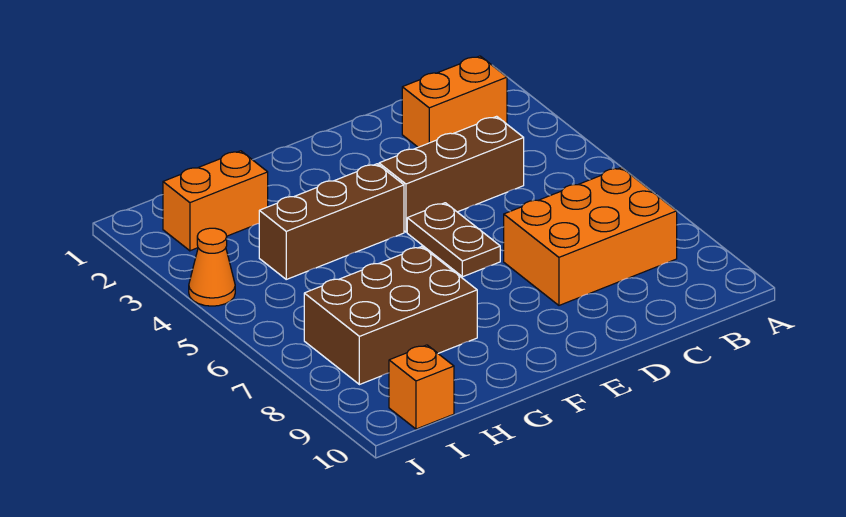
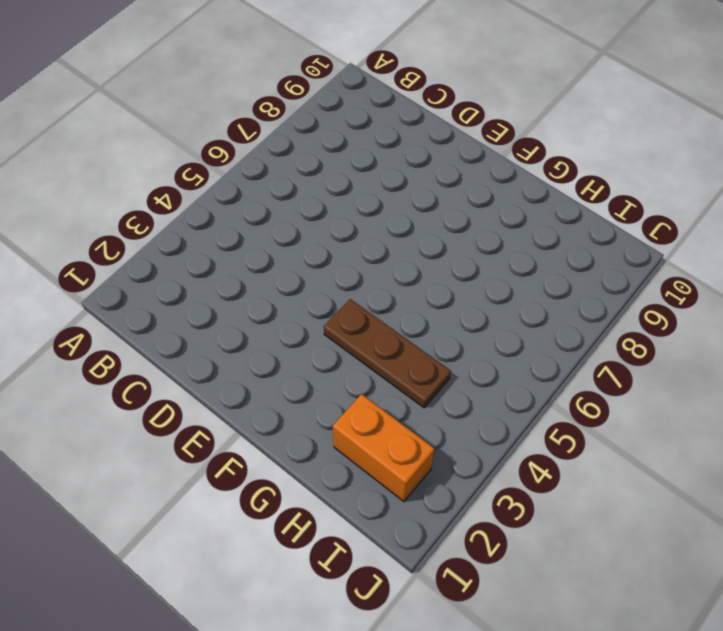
brown plate F4:H4 level 1 -> brown brick F4:H4 level 1
none -> orange brick B2:C2 level 1
none -> orange brick B7:D8 level 1

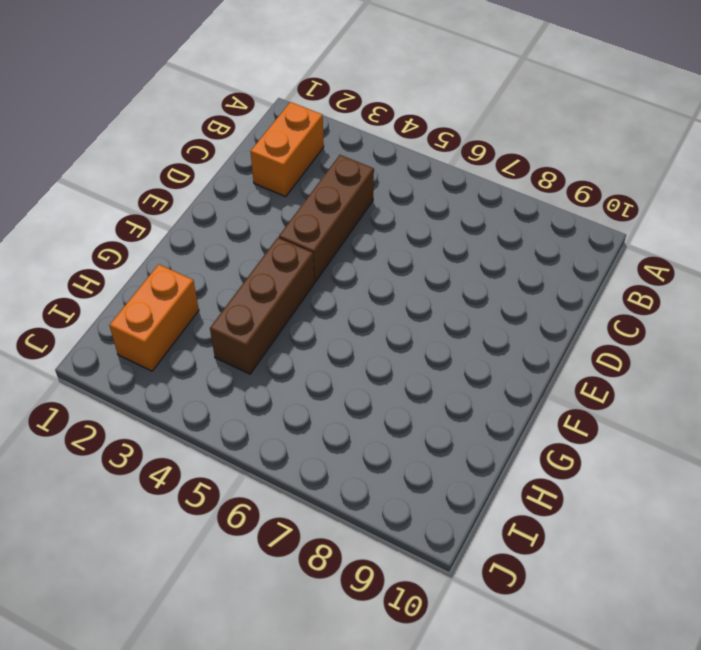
none -> orange brick B7:D8 level 1
none -> brown plate E5:E6 level 1

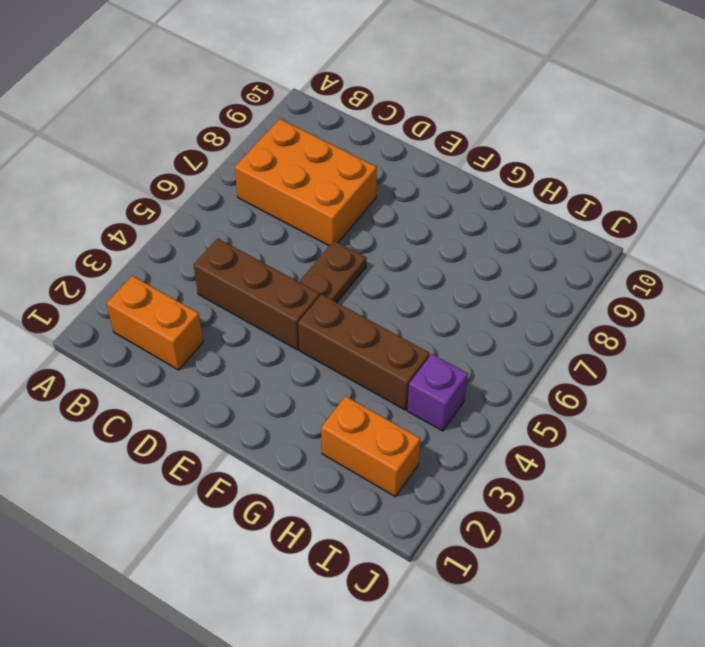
purple brick I4 level 1 -> none
none -> brown brick G7:I8 level 1
none -> orange brick I10 level 1

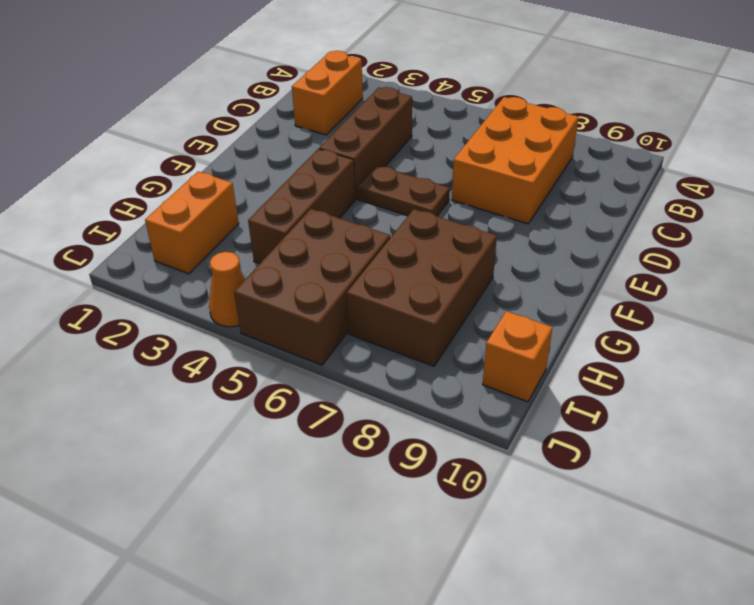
brown brick H5:J6 level 1 -> none

